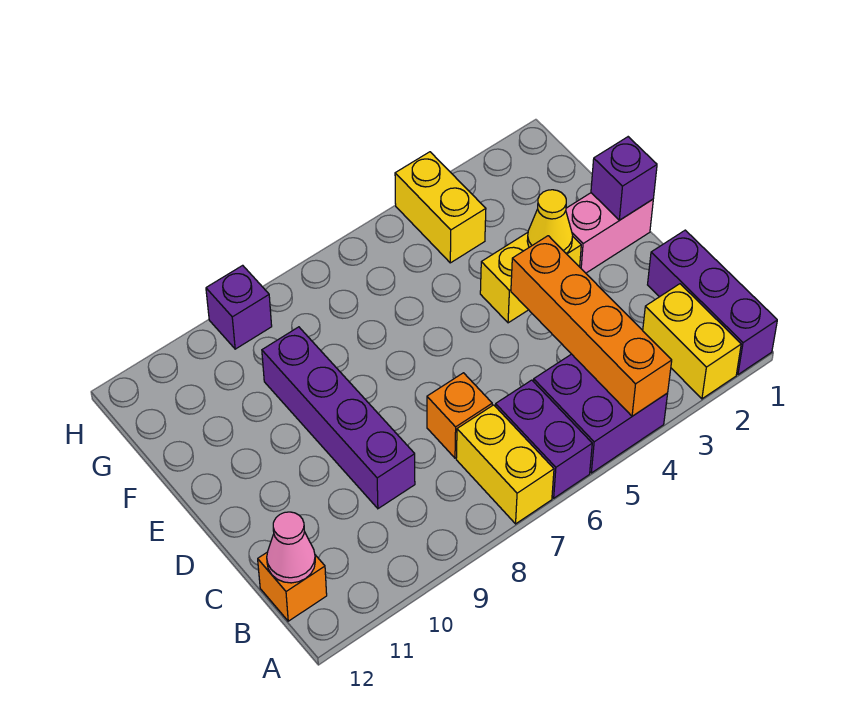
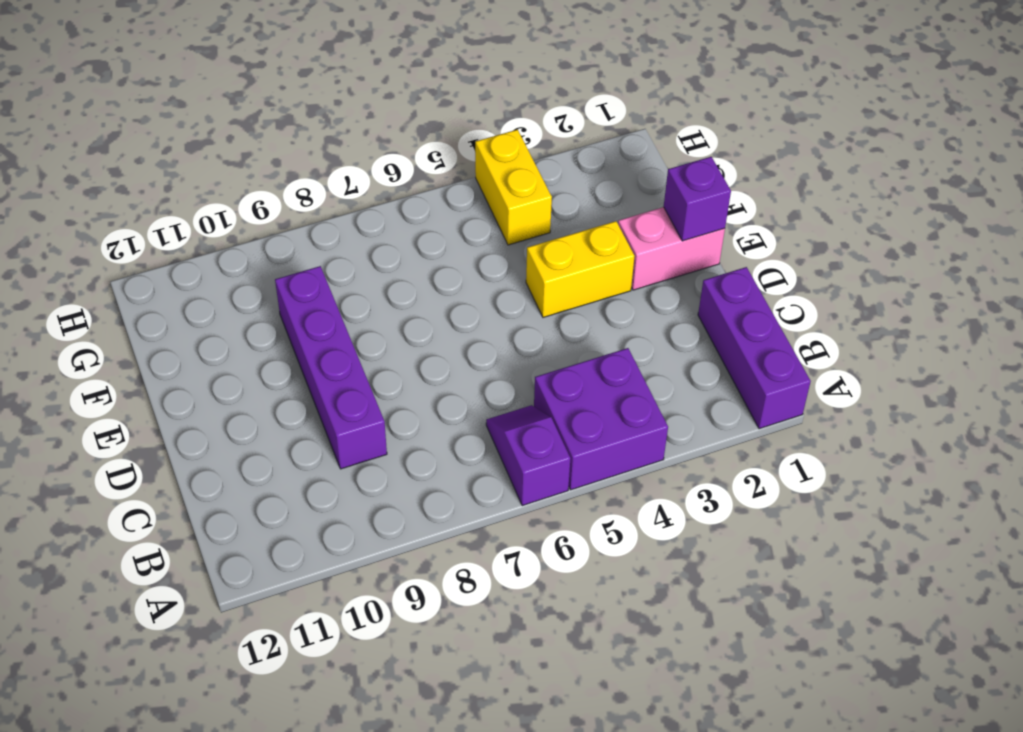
purple slope A6:B6 level 1 top A -> purple brick A6:B6 level 1
none -> yellow brick A2:B2 level 1
none -> yellow brick A7:B7 level 1
none -> orange brick B12 level 1

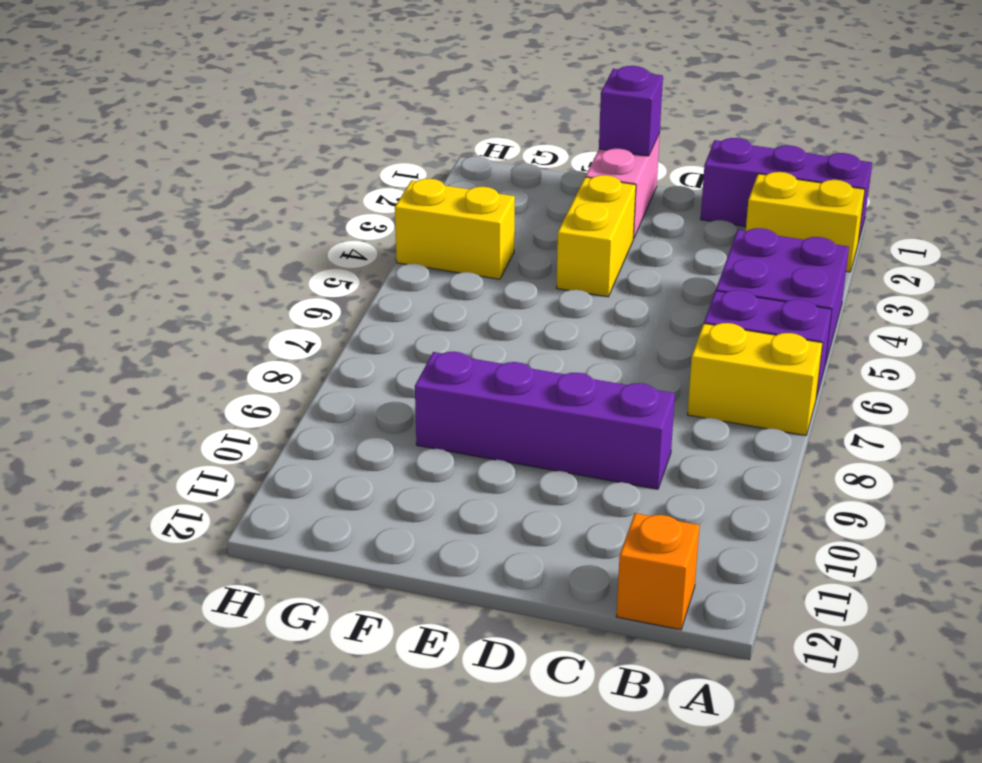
none -> orange brick C7 level 1
none -> purple brick H9 level 1
none -> orange brick A4:D4 level 2

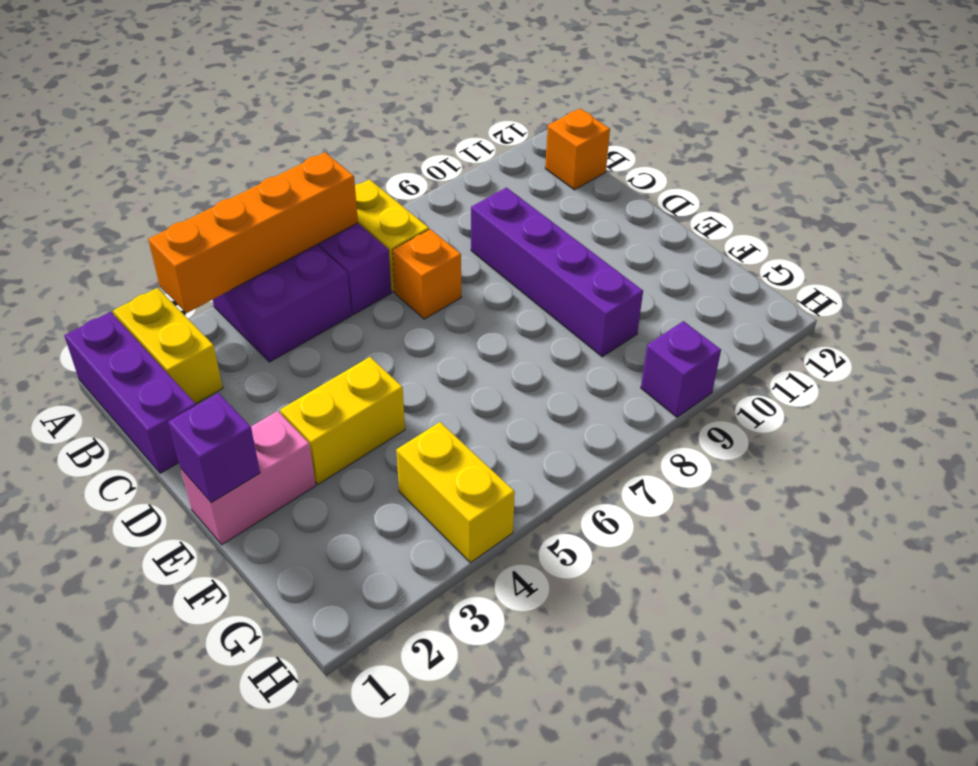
orange brick A3:A6 level 2 -> orange brick A4:D4 level 2
none -> pink cone B12 level 2
none -> yellow cone E3 level 2

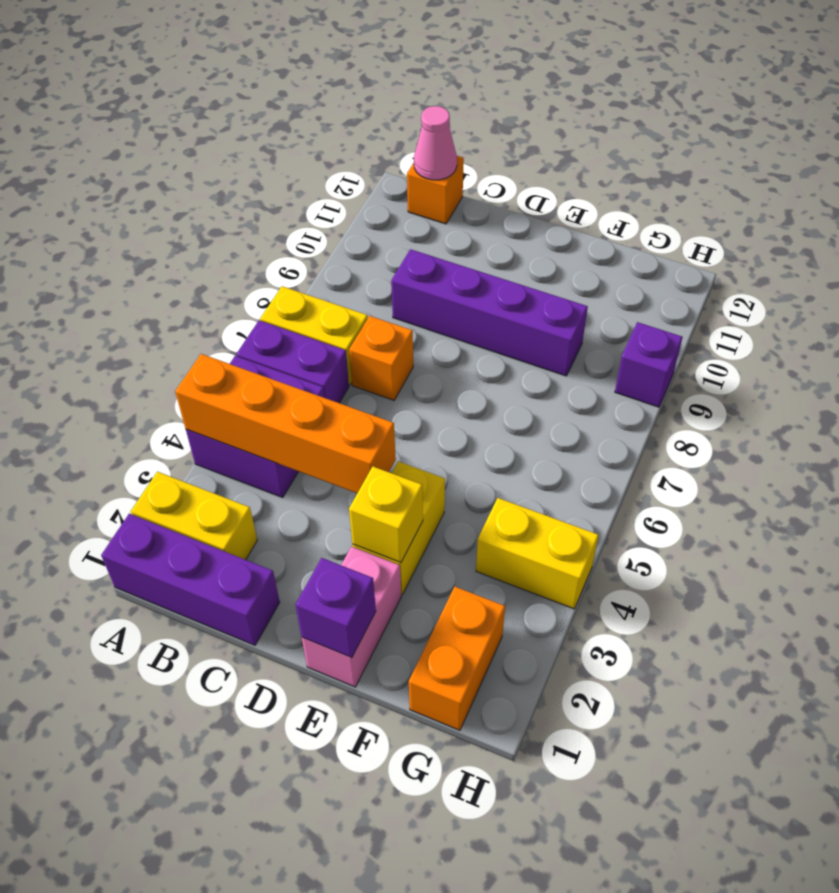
yellow brick E3 level 2 -> yellow cone E3 level 2
orange brick G1:G2 level 1 -> none

